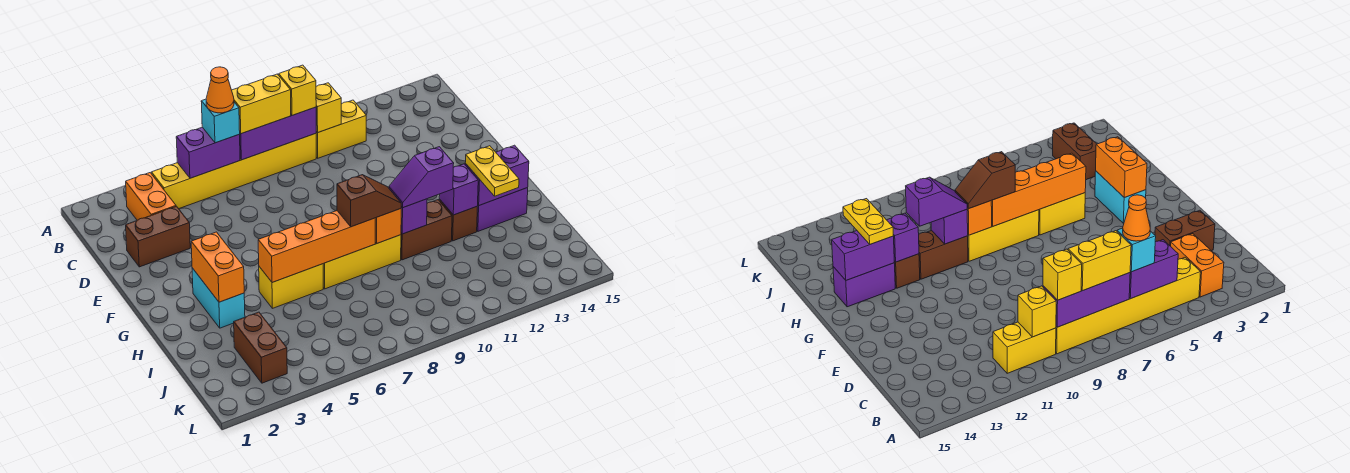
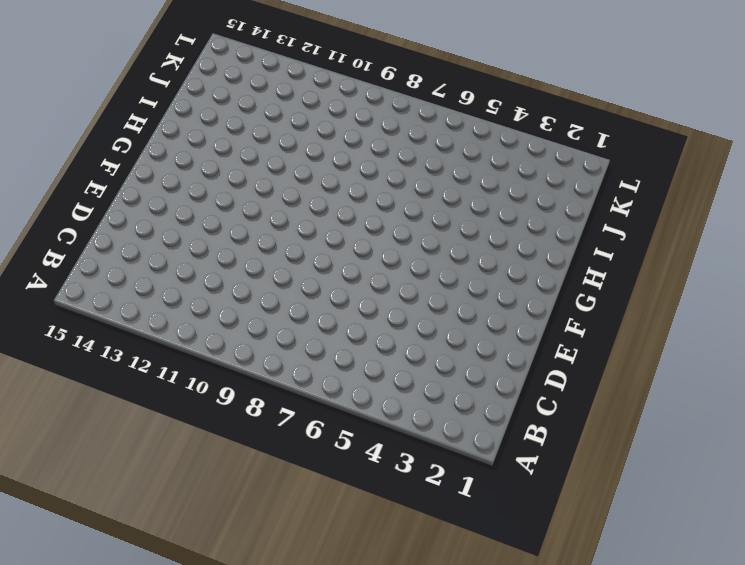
none -> orange brick B3:C3 level 1
none -> yellow brick B4:B9 level 1
none -> yellow brick B10:B11 level 1

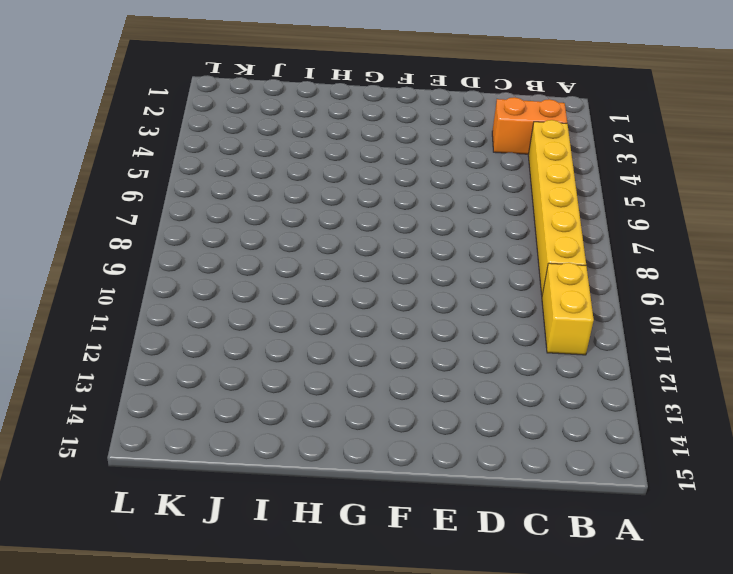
none -> brown brick D2:D3 level 1
none -> cyan brick G3:H3 level 1
none -> yellow brick H5:H6 level 1

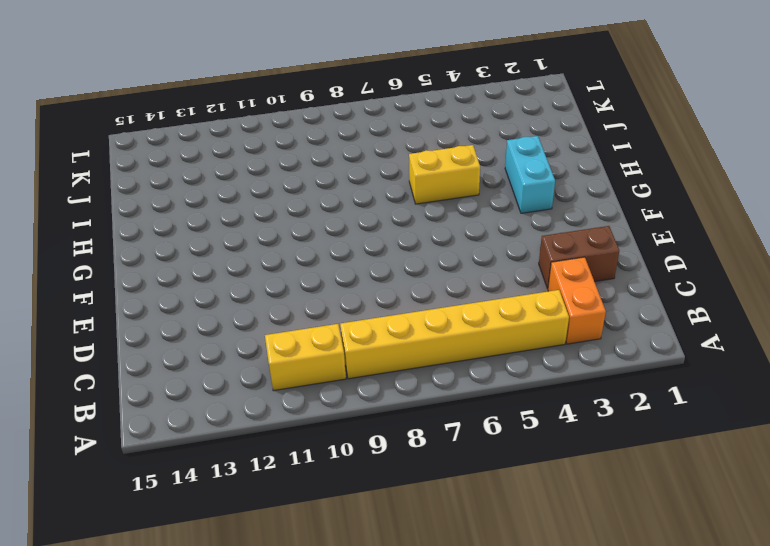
none -> yellow brick H7:H9 level 1
none -> brown brick H10:H11 level 1
none -> brown brick H12 level 1

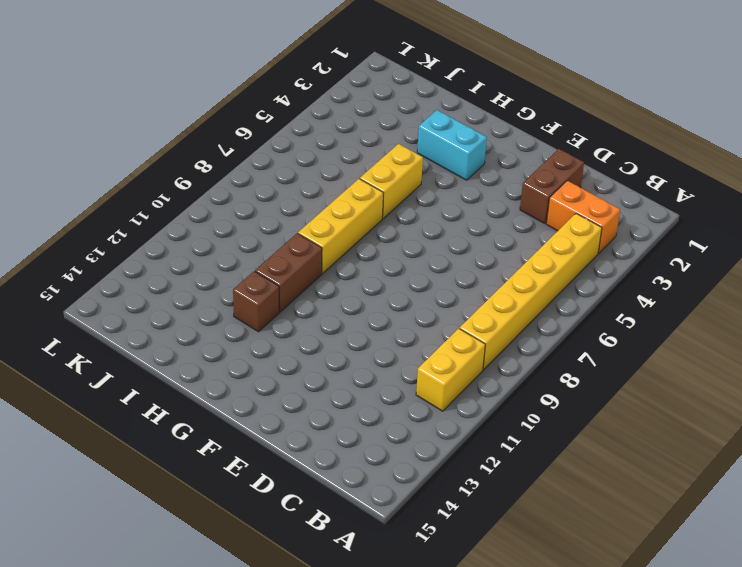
none -> purple brick H13:H14 level 1
none -> brown brick J3:K3 level 1
none -> purple brick B5:B6 level 2

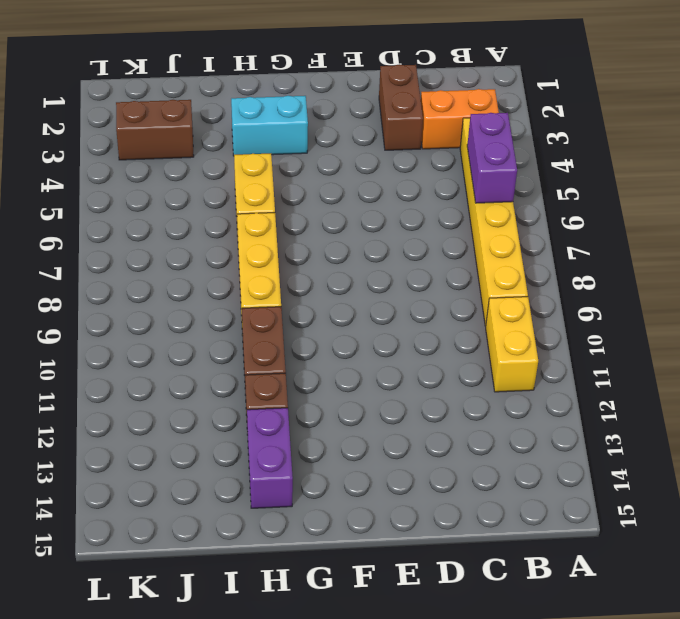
none -> purple brick B7:B9 level 2
none -> yellow brick B10 level 2
none -> orange brick G3:H3 level 2

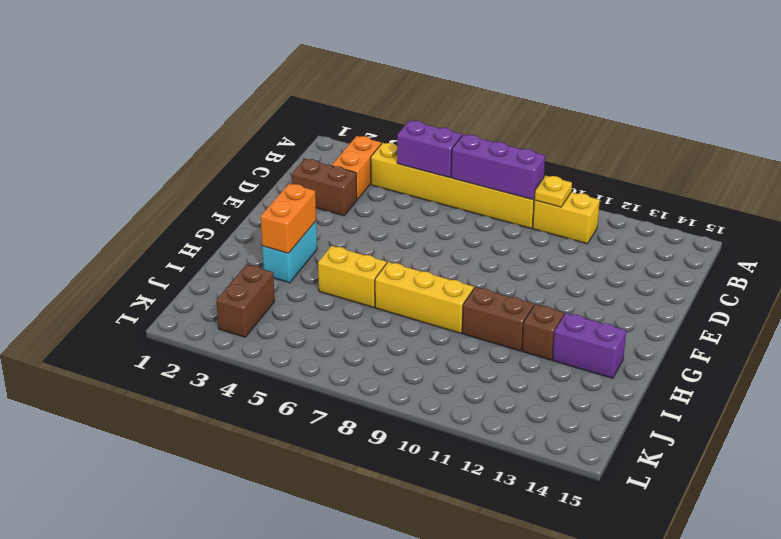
yellow plate B10 level 2 -> yellow brick B10 level 2
none -> orange brick H5:H8 level 2
none -> orange brick H9 level 2
none -> purple brick H10 level 2

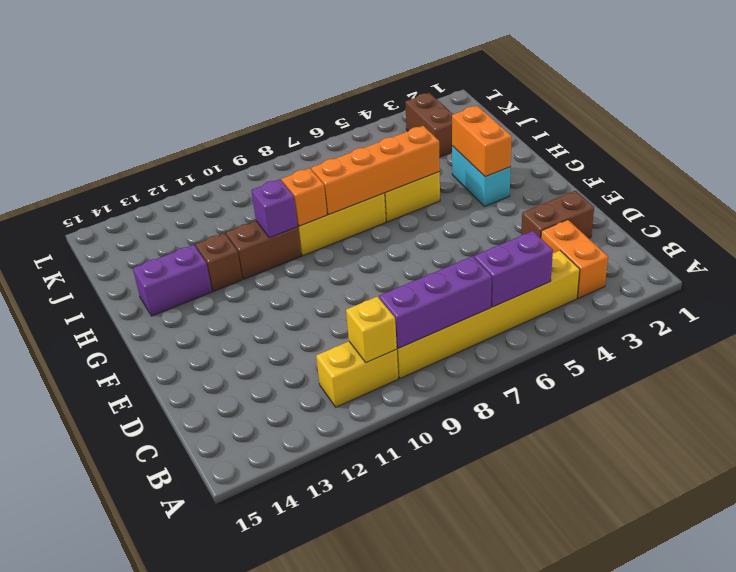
none -> purple brick H12 level 2
none -> purple brick H13:H14 level 2
none -> cyan brick B6 level 3

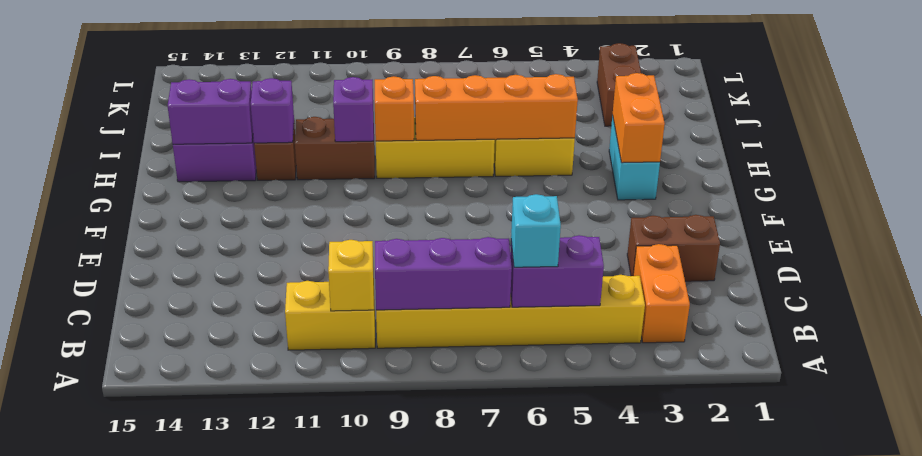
none -> yellow brick B7:B8 level 3
none -> yellow brick B9 level 3
none -> brown slope H8:H9 level 3 top 8

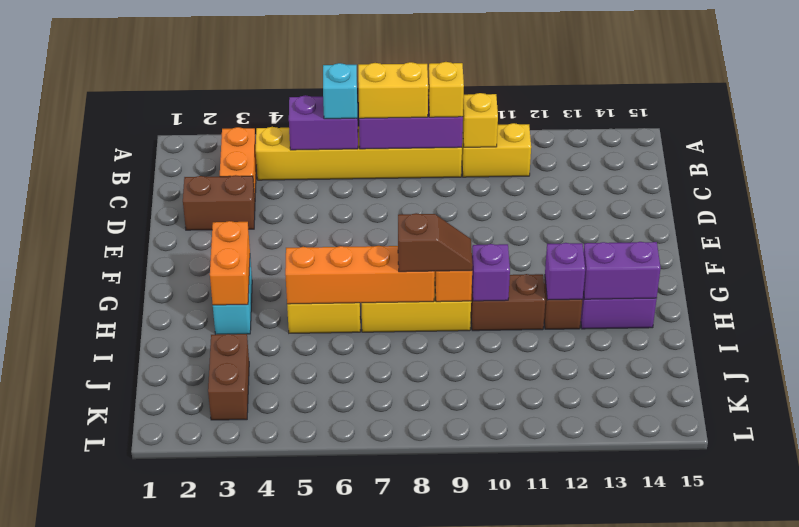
none -> purple slope H10:H11 level 3 top 11
none -> yellow plate H13:I13 level 3
none -> orange cone B6 level 4

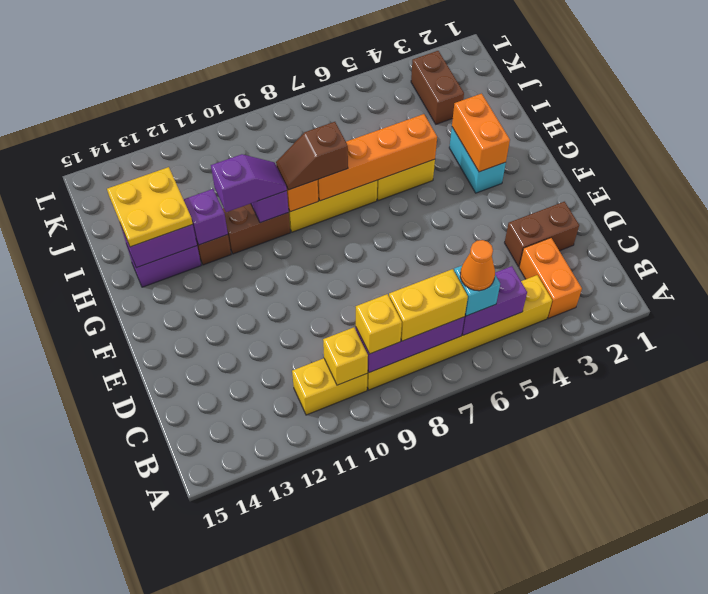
yellow plate H13:I14 level 3 -> yellow plate H13:I13 level 3

